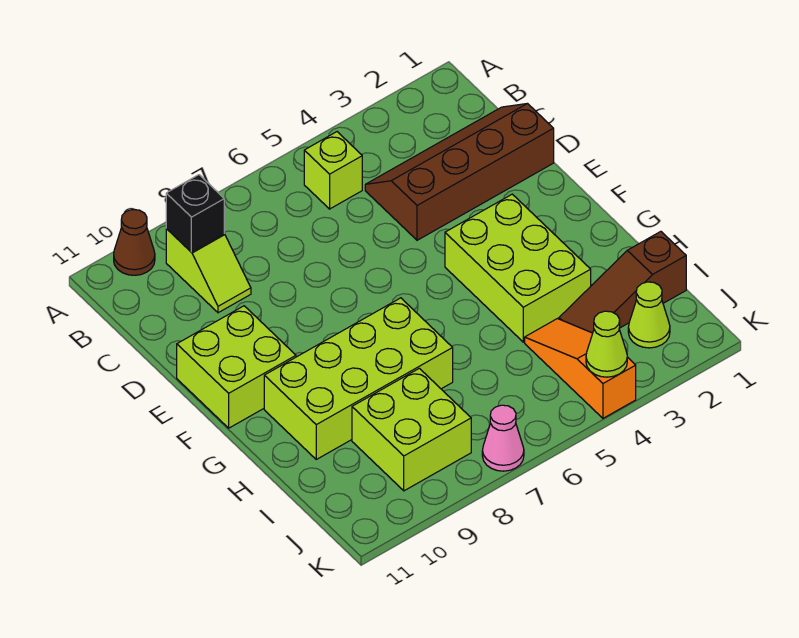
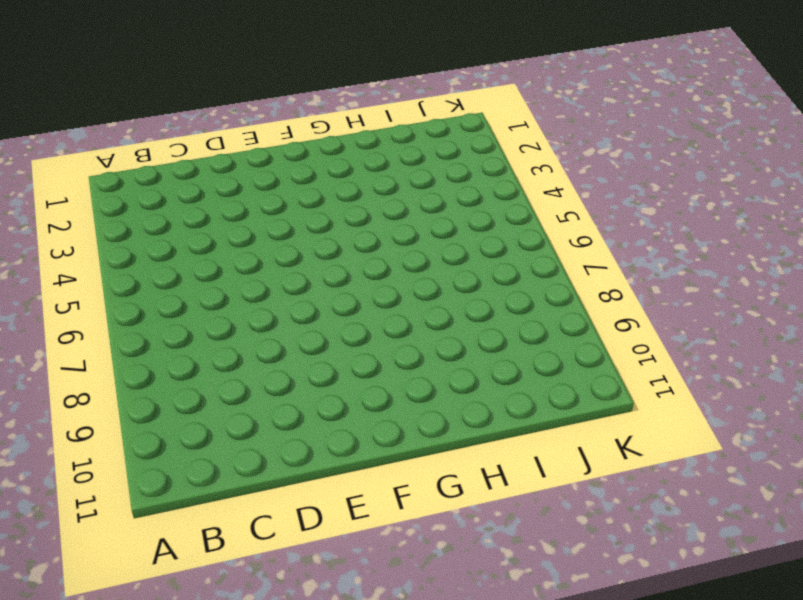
none -> brown cone A10 level 1
none -> lime brick B5 level 1
none -> lime slope B9:C9 level 1 top B

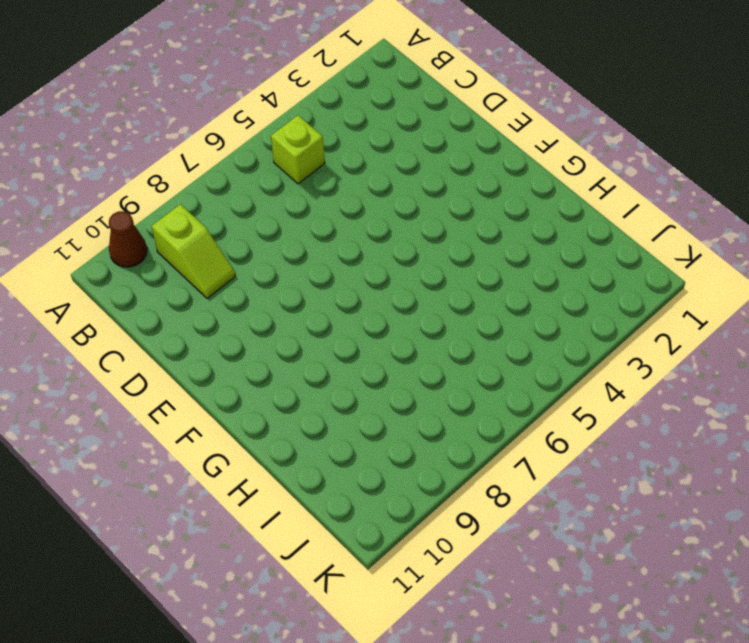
none -> brown slope C1:D4 level 1 top D
none -> lime brick E10:F11 level 1
none -> lime brick F3:H4 level 1

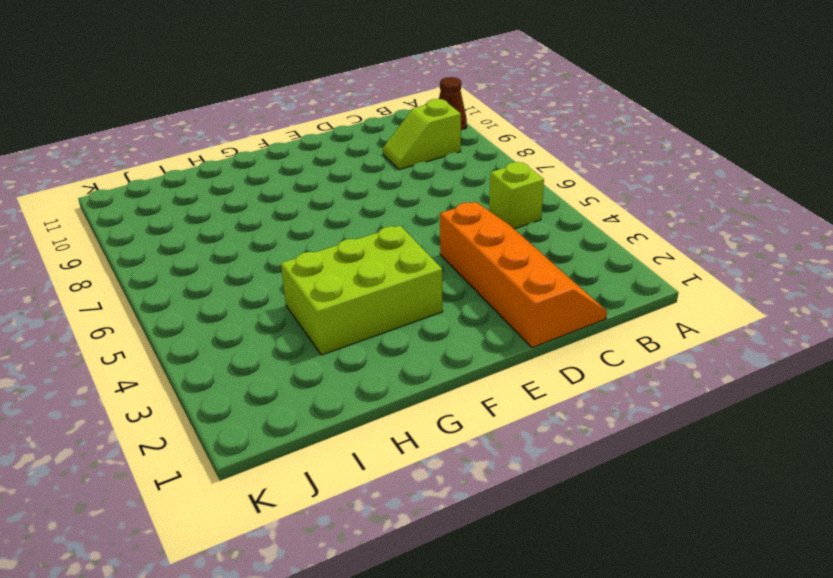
orange slope C1:D4 level 1 top D -> brown slope C1:D4 level 1 top D
none -> lime brick E10:F11 level 1
none -> lime brick G7:H10 level 1
none -> brown slope I1:I3 level 1 top 1

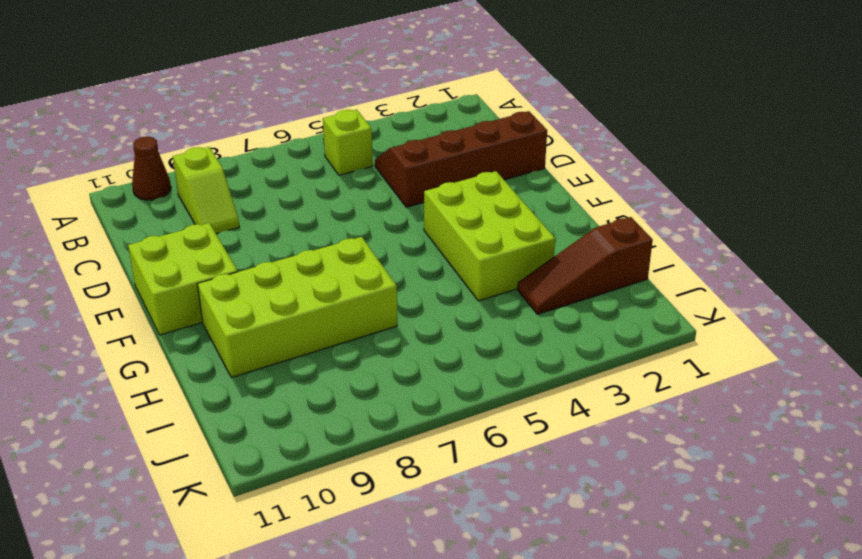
none -> orange slope I4:K4 level 1 top K
none -> lime brick I8:J9 level 1
none -> lime cone J2 level 1

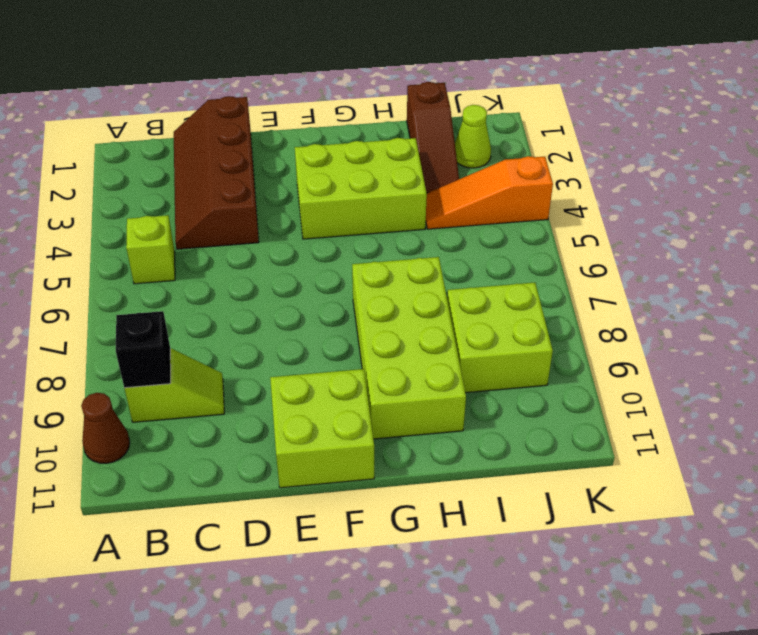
none -> pink cone K7 level 1
none -> lime cone K4 level 2

